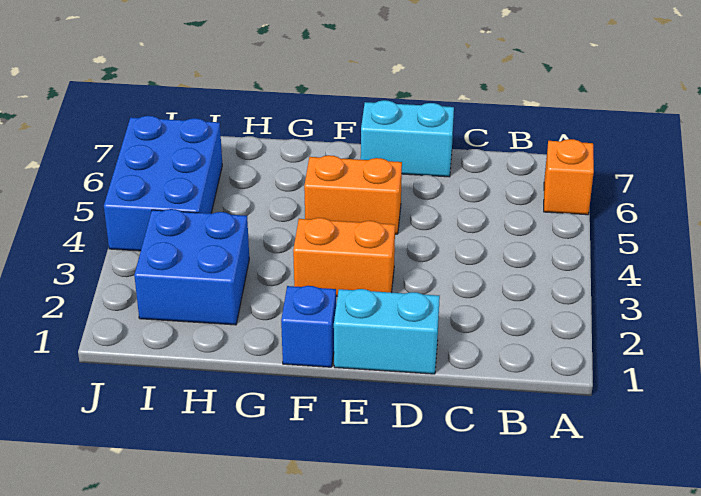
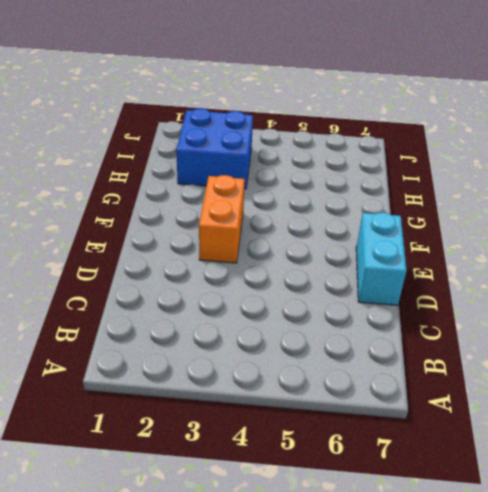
none -> orange brick A6 level 1
none -> cyan brick D1:E1 level 1

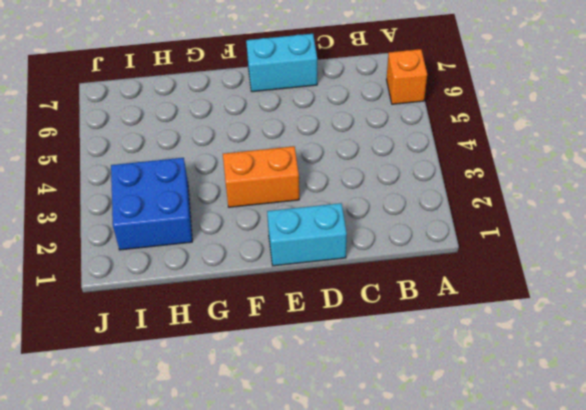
none -> orange brick E5:F5 level 1
none -> blue brick F1 level 1

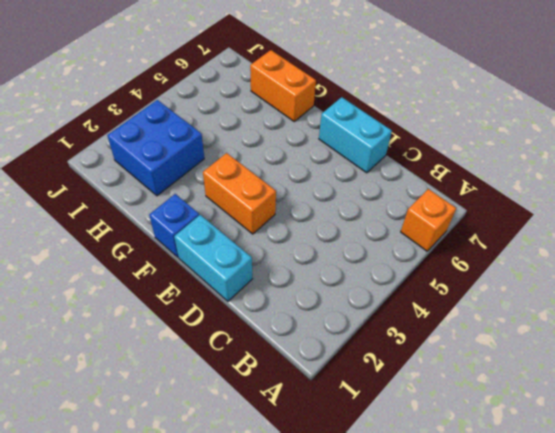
orange brick G7:H7 level 1 -> orange brick E5:F5 level 1
none -> blue brick I4:J6 level 1

